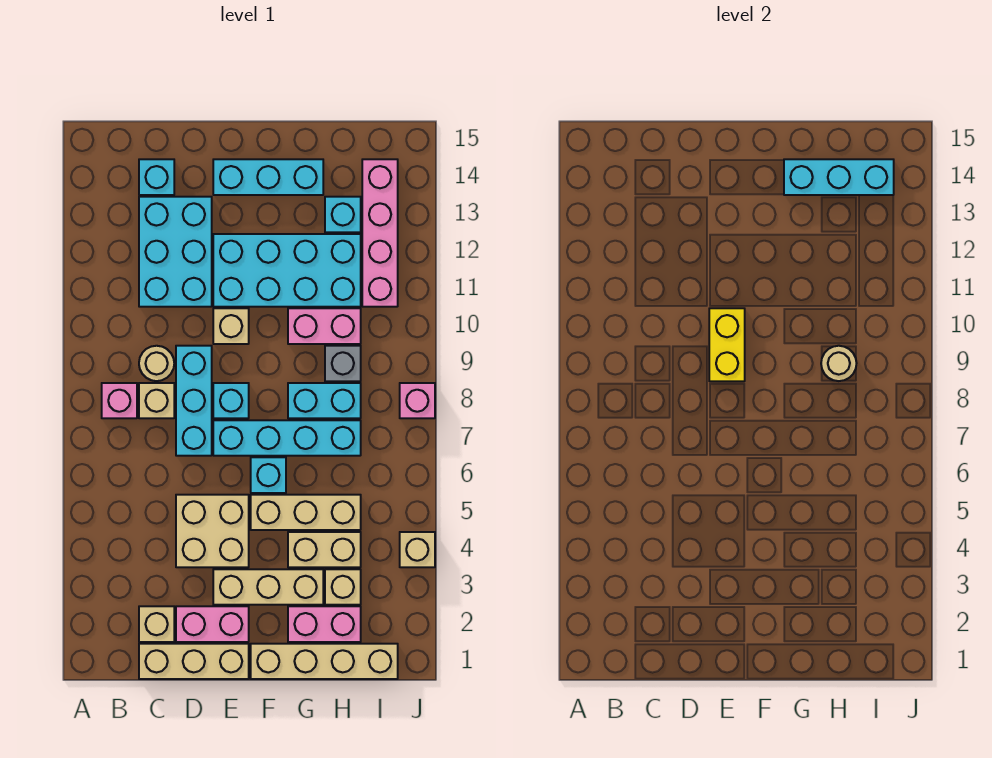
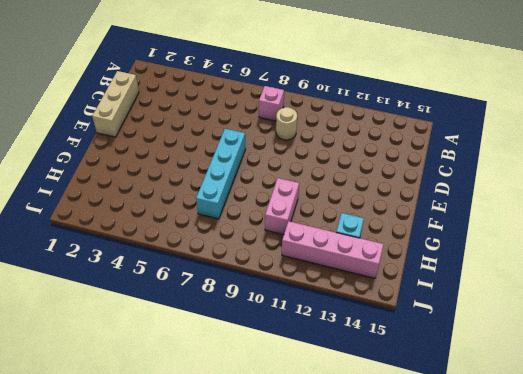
none -> tan brick C2 level 1
none -> tan brick C8 level 1
none -> cyan brick C11:D13 level 1
none -> cyan brick C14 level 1

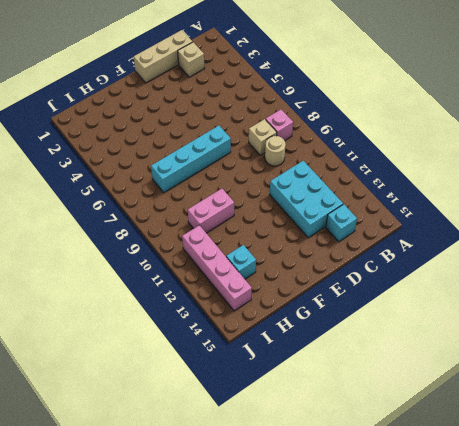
none -> pink brick D2:E2 level 1
none -> tan brick D4:E5 level 1
none -> cyan brick D7:D9 level 1
none -> tan brick E3:G3 level 1

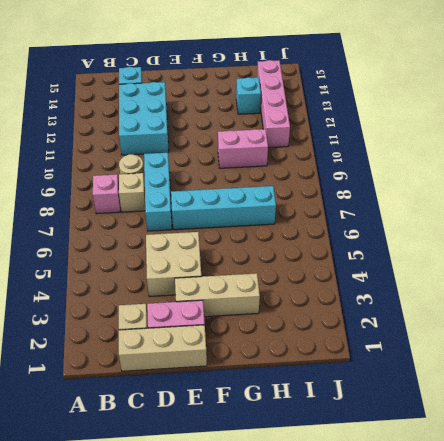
none -> cyan brick E8 level 1
none -> tan brick E10 level 1
none -> cyan brick E11:H12 level 1
none -> cyan brick E14:G14 level 1

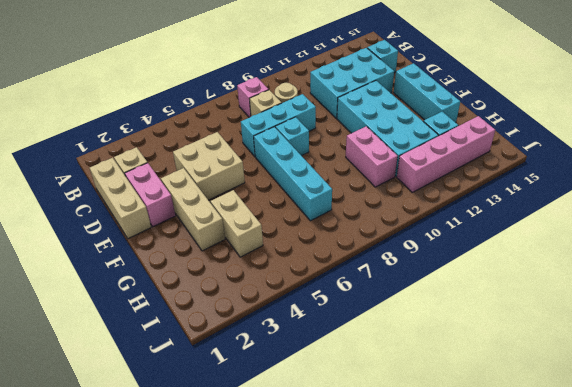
none -> tan brick E10 level 1
none -> tan brick F1:I1 level 1
none -> tan brick F5:H5 level 1
none -> cyan brick F6 level 1

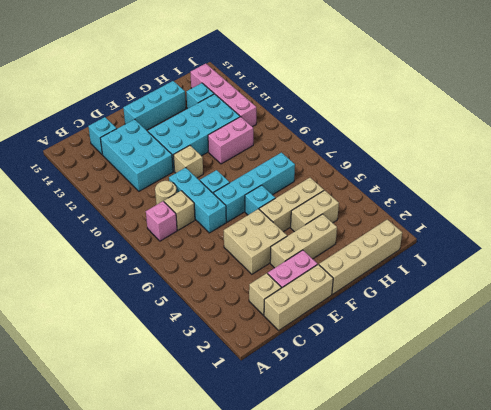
none -> pink brick G2:H2 level 1
none -> cyan brick G8:H8 level 1
none -> tan brick H3 level 1
none -> grey brick H9 level 1

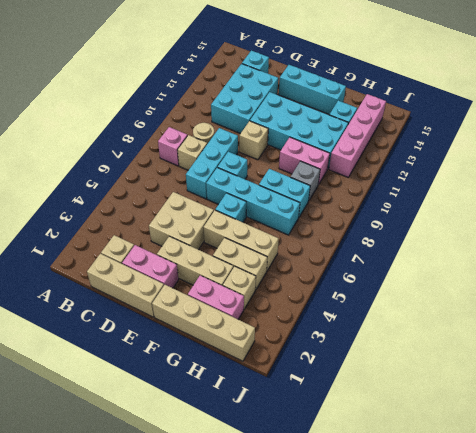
none -> tan brick J4 level 1
none -> pink brick J8 level 1
none -> yellow brick E9:E10 level 2
none -> cyan brick G14:I14 level 2

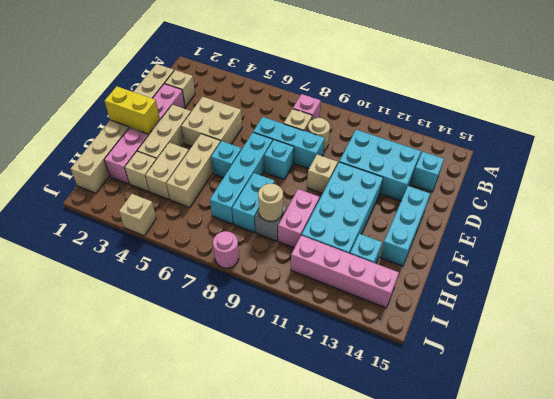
yellow brick F1:F2 level 2 -> yellow brick E9:E10 level 2
pink round brick J8 level 1 -> pink brick J8 level 1
none -> cyan brick G14:I14 level 2

